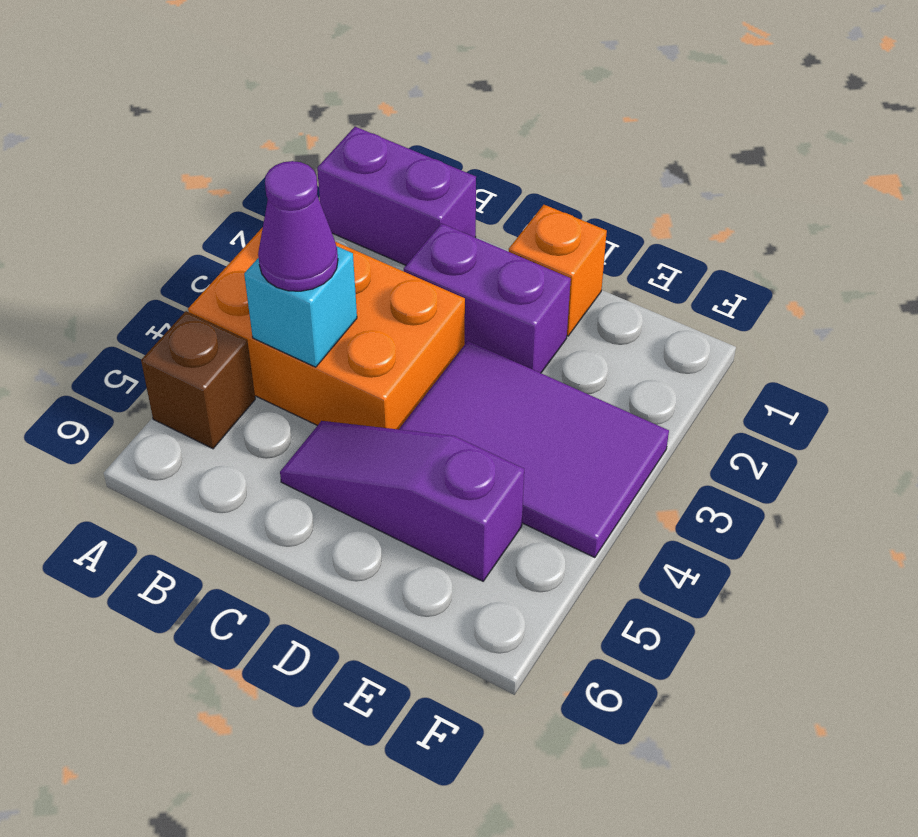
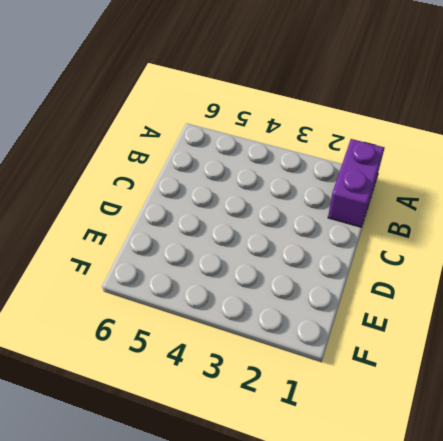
none -> orange brick A3:C4 level 1
none -> brown brick A5 level 1

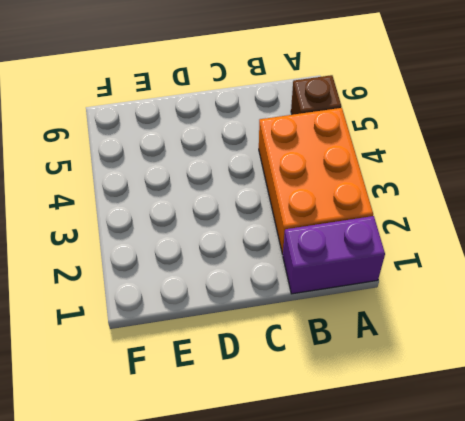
orange brick A2:B4 level 1 -> orange brick A3:C4 level 1
none -> purple brick C2:D2 level 1
none -> purple slope C5:E5 level 1 top E

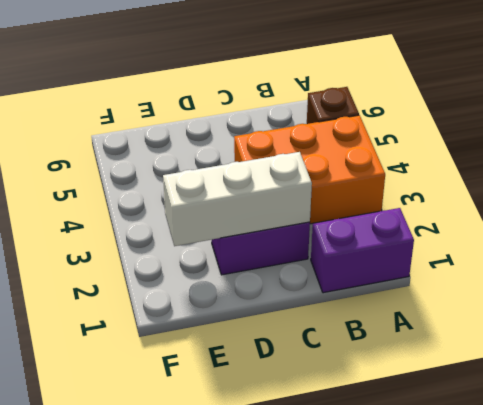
white brick C2:E2 level 2 -> none
none -> purple slope C5:E5 level 1 top E
none -> orange brick D1 level 1

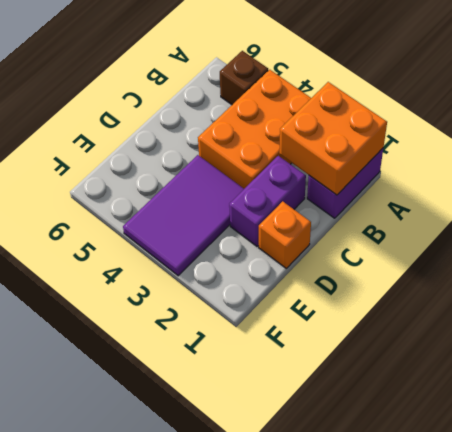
orange brick A1:B2 level 2 -> none
none -> purple slope C5:E5 level 1 top E
none -> cyan brick B4 level 2

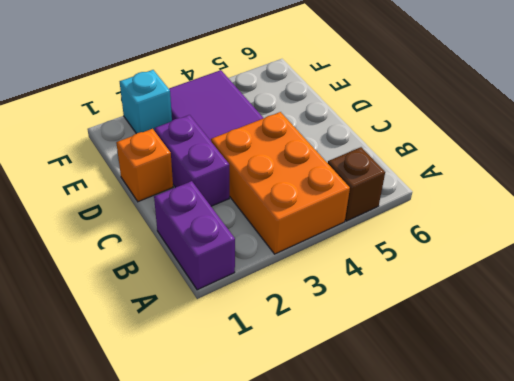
cyan brick F2 level 1 -> cyan brick B4 level 2
none -> purple slope C5:E5 level 1 top E
none -> purple cone B4 level 3

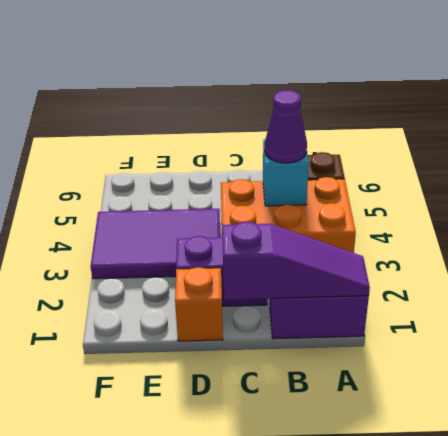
purple slope A1:C1 level 2 top C -> purple slope C5:E5 level 1 top E

